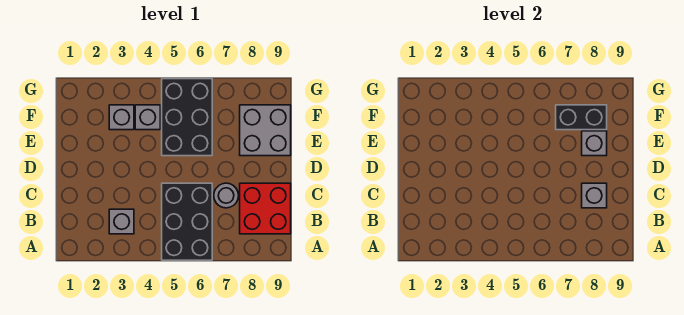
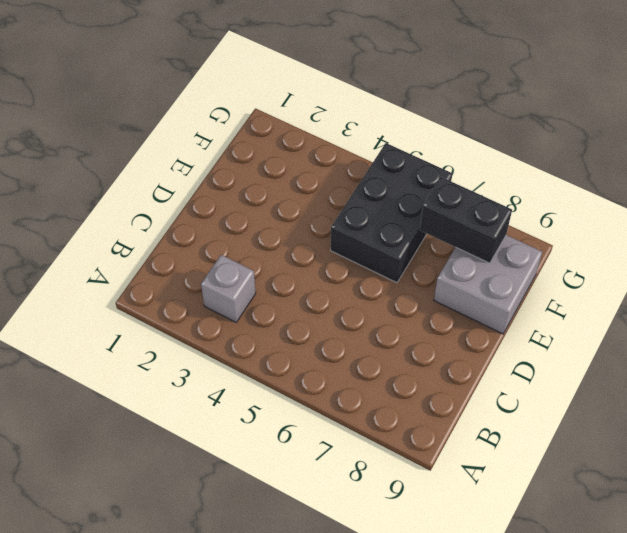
none -> black brick A5:C6 level 1
none -> red brick B8:C9 level 1

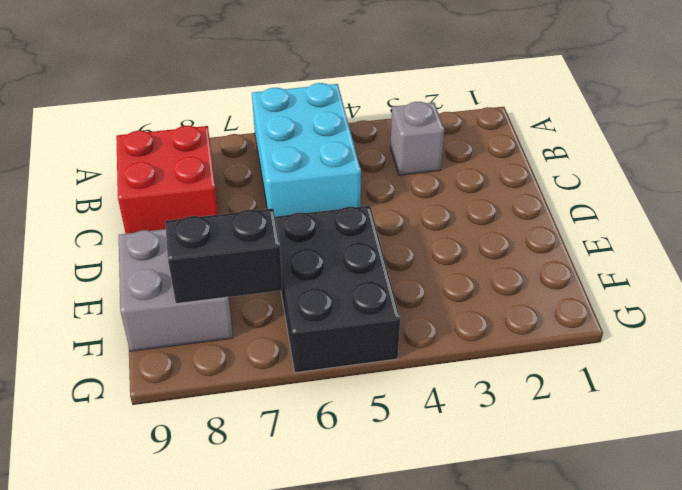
cyan brick A5:C6 level 1 -> black brick A5:C6 level 1
none -> grey round brick C7 level 1
none -> grey brick F3 level 1

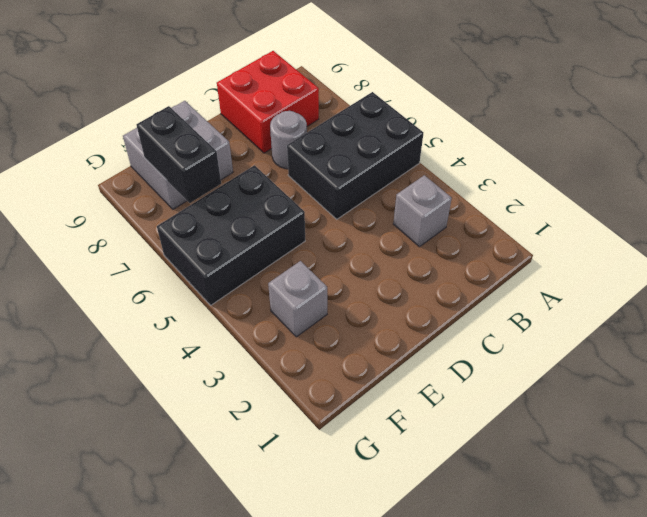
none -> grey brick F4 level 1
none -> grey brick C8 level 2

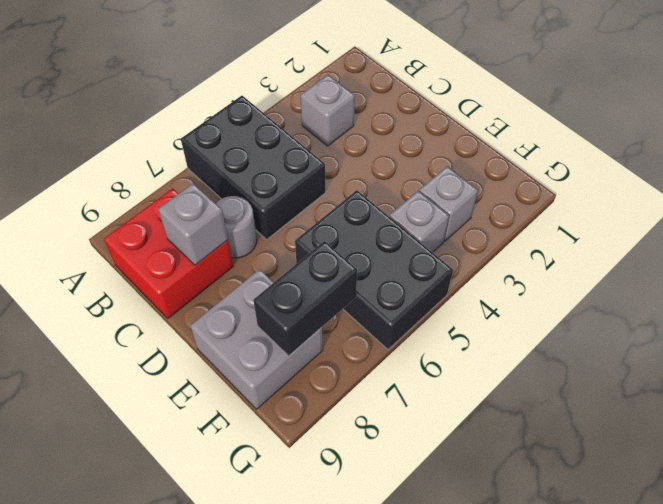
none -> grey brick E8 level 2

